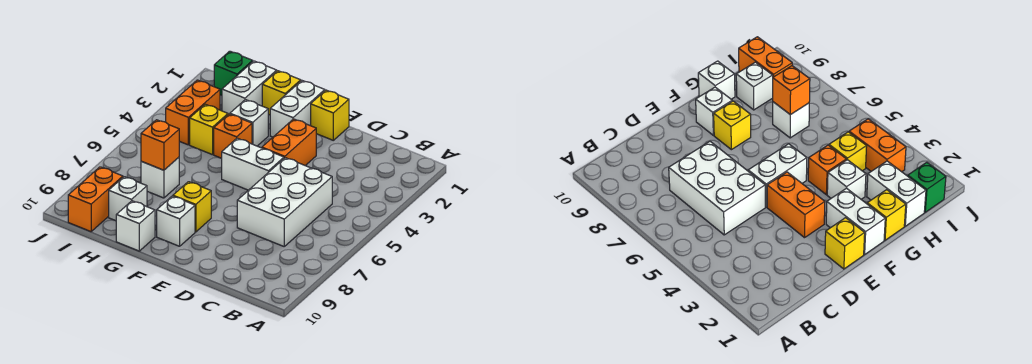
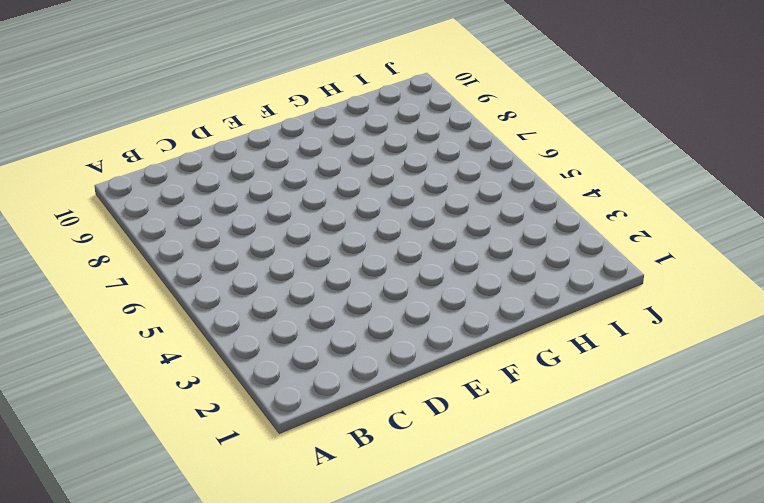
none -> white brick C5:D7 level 1
none -> yellow brick E1 level 1
none -> orange brick E3:E4 level 1

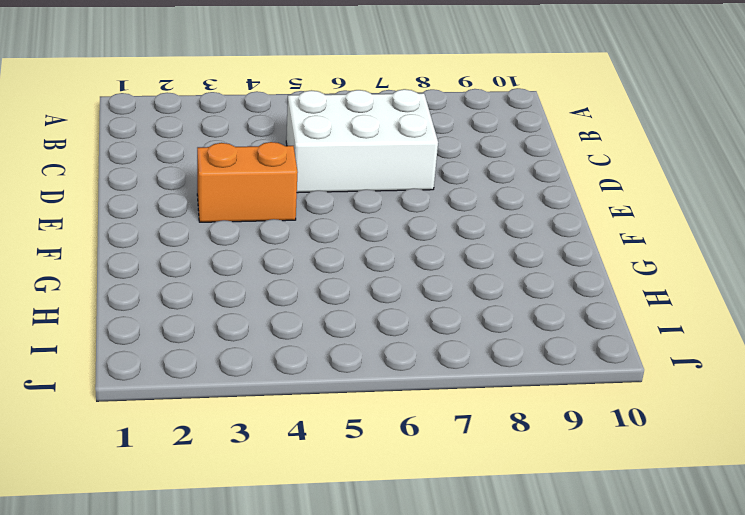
none -> yellow brick E1 level 1
none -> white brick E5:F5 level 1
none -> white brick F1:F2 level 1

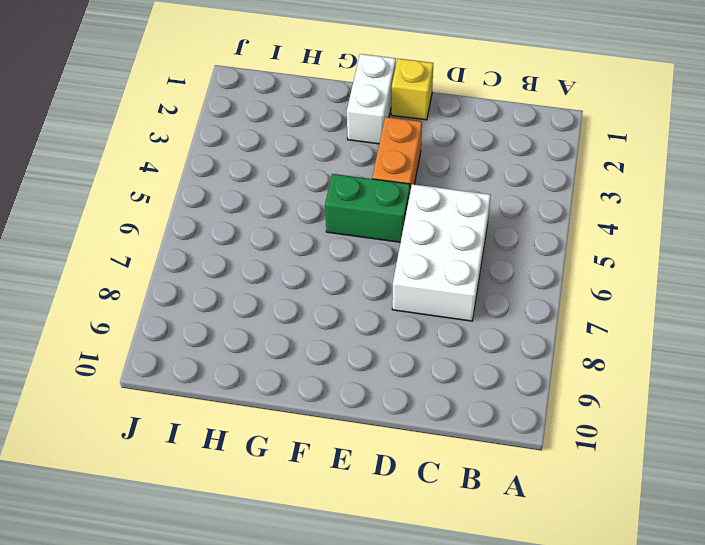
green brick E5:F5 level 1 -> white brick E5:F5 level 1
none -> yellow brick F8 level 1
none -> white brick F9 level 1
none -> yellow brick G1 level 1

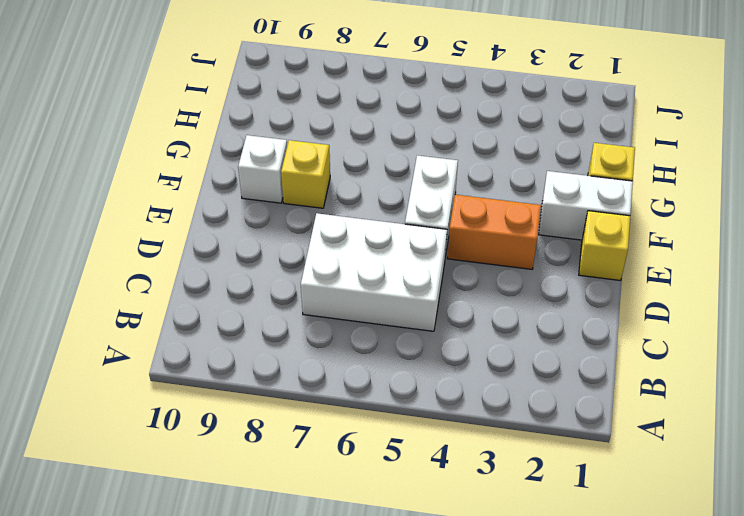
none -> white brick G3 level 1
none -> orange brick G4 level 1
none -> white brick G10 level 1

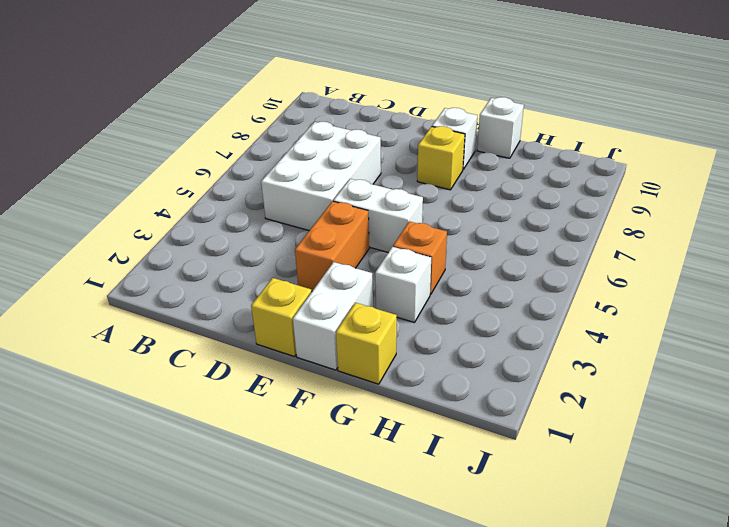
none -> white brick H1:H2 level 1
none -> yellow brick H4 level 1
none -> white brick H7 level 1

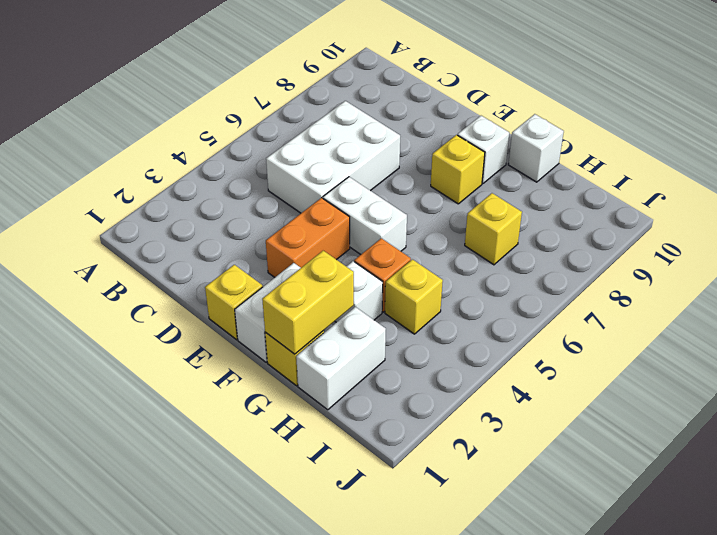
yellow brick G1:G2 level 2 -> none
yellow brick H7 level 1 -> white brick H7 level 1
none -> white brick H9 level 1
none -> green brick I1 level 1
none -> orange brick I3:I4 level 1

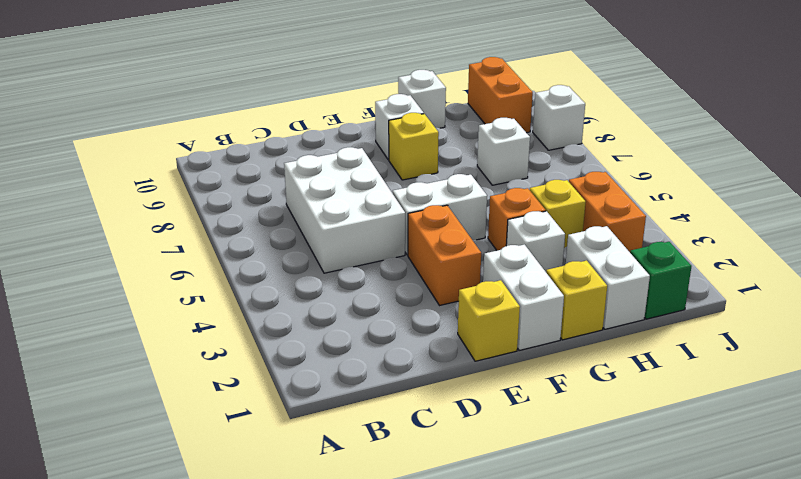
white brick J8 level 1 -> white brick H9 level 1
none -> orange brick H7 level 2

